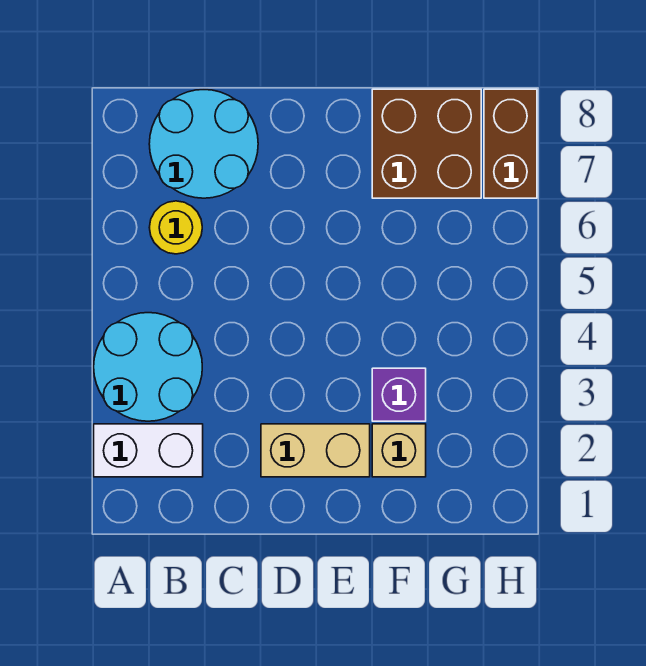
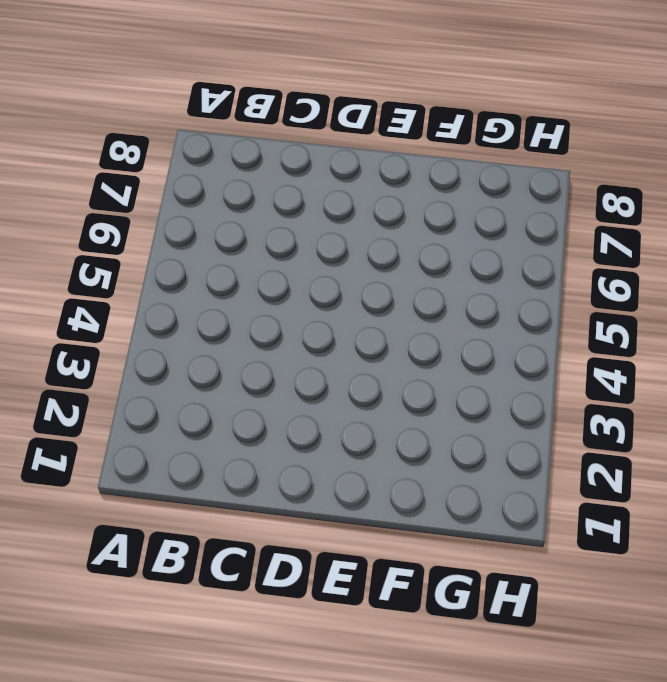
none -> white brick A2:B2 level 1
none -> cyan round brick A3:B4 level 1

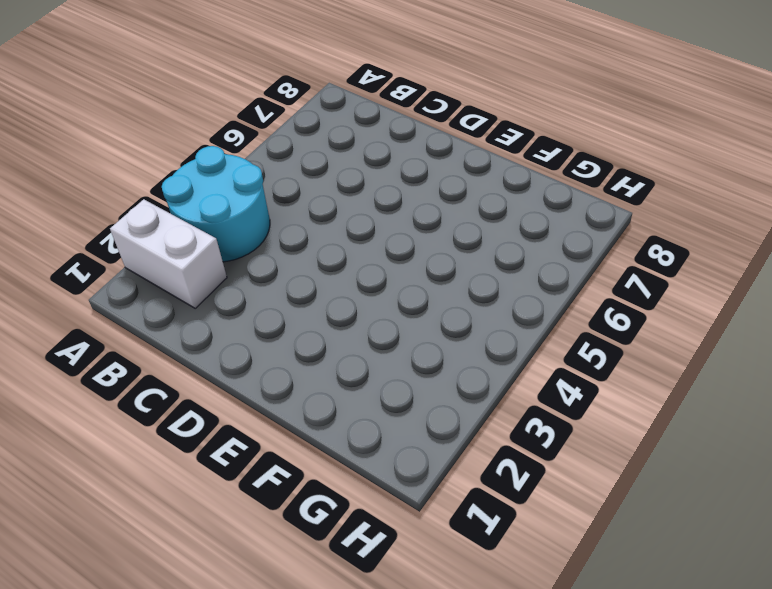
none -> yellow round brick B6 level 1
none -> cyan round brick B7:C8 level 1

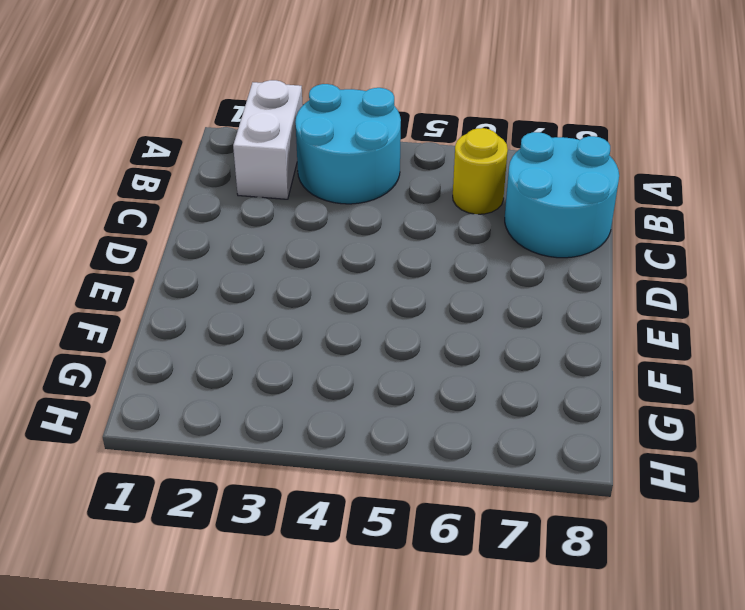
none -> tan brick D2:E2 level 1
none -> tan brick F2 level 1

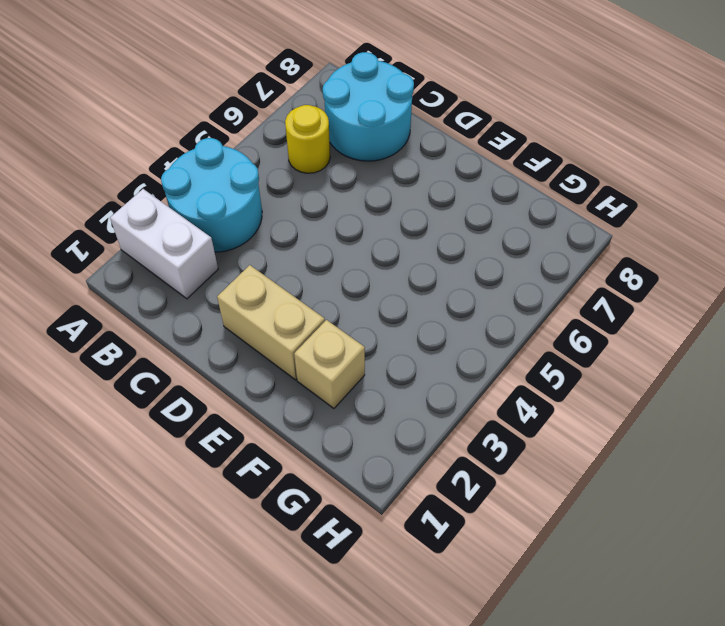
none -> purple brick F3 level 1
none -> brown brick F7:G8 level 1

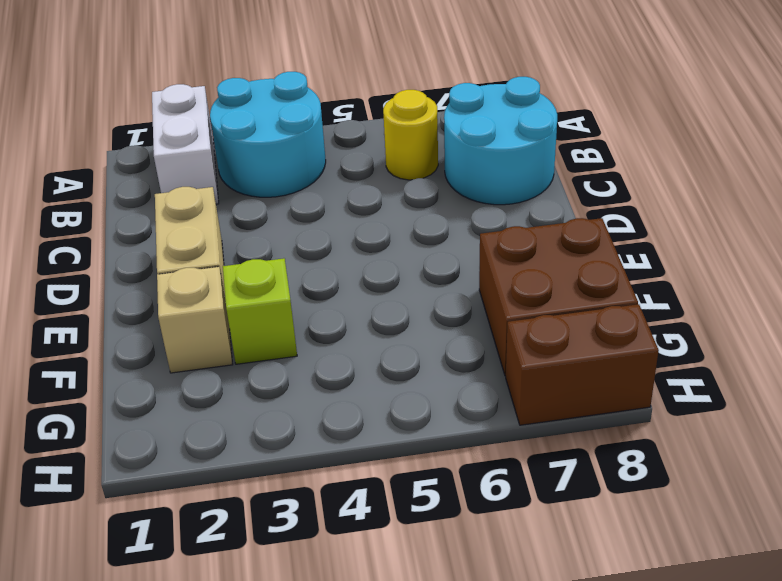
lime brick F3 level 1 -> purple brick F3 level 1

